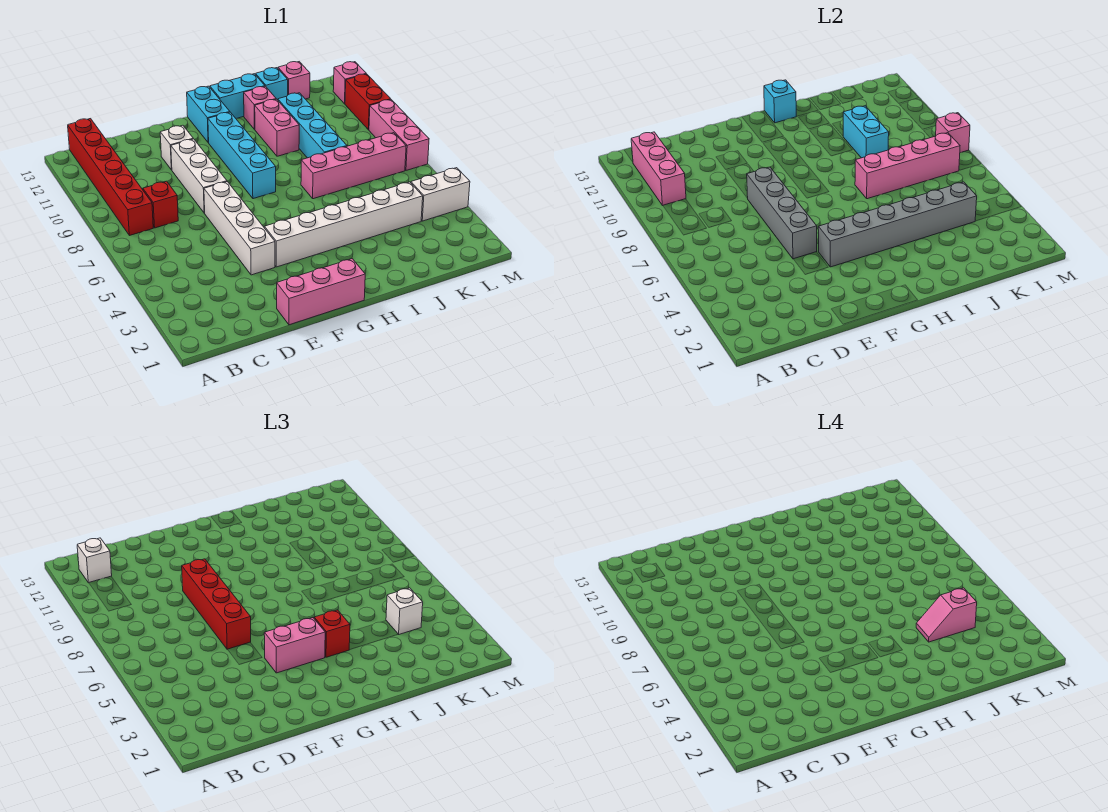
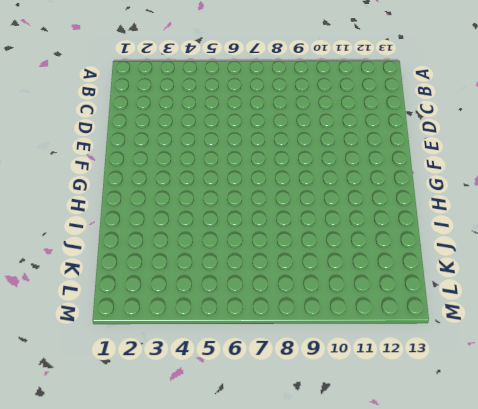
none -> red brick B8:B13 level 1
none -> red brick C8 level 1
none -> pink brick E1:G1 level 1
none -> white brick E4:E7 level 1

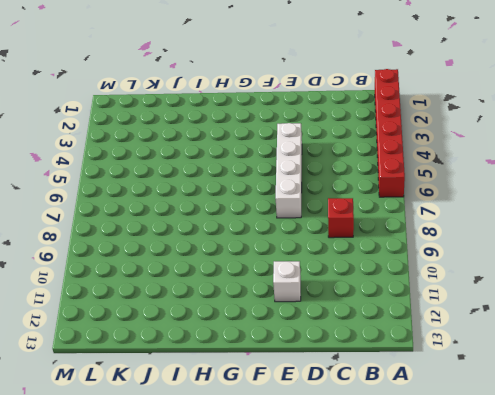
red brick A1:A6 level 1 -> red brick B8:B13 level 1
none -> pink brick E1:G1 level 1
none -> white brick E8:E10 level 1
none -> white brick F4:K4 level 1
none -> cyan brick G8:G11 level 1

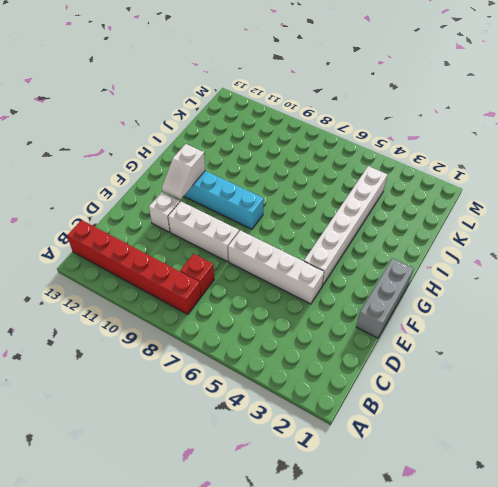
grey brick E1:G1 level 1 -> pink brick E1:G1 level 1
white slope F11:G11 level 2 top G -> none
none -> cyan brick G12:G13 level 1
none -> cyan brick H13:I13 level 1
none -> pink brick I7:L7 level 1
none -> pink brick I10:I11 level 1

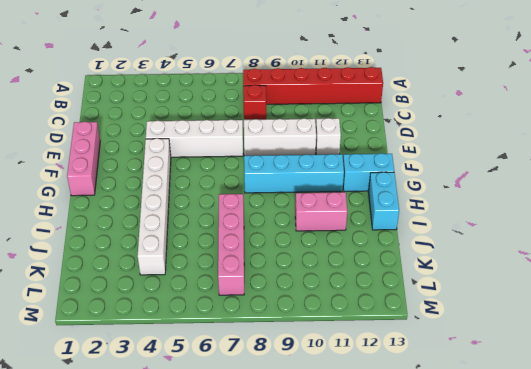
none -> pink brick I12 level 1
none -> cyan brick J8:J11 level 1
none -> cyan brick J13 level 1
none -> pink brick K13 level 1

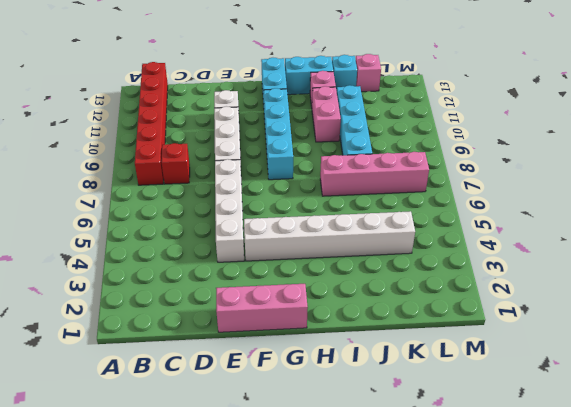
none -> white brick L4:M4 level 1
none -> pink brick M7:M9 level 1
none -> red brick M10:M11 level 1
none -> pink brick M12 level 1

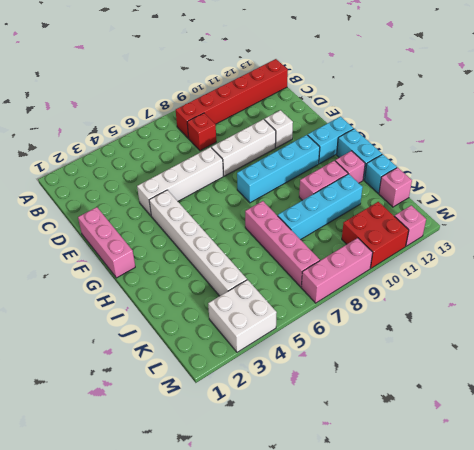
white brick L3:M4 level 1 -> white brick L4:M4 level 1
red brick L10:M11 level 1 -> red brick M10:M11 level 1
none -> pink brick B10:B12 level 2
none -> grey brick E5:E8 level 2
none -> grey brick F4:K4 level 2
none -> cyan brick H13 level 2

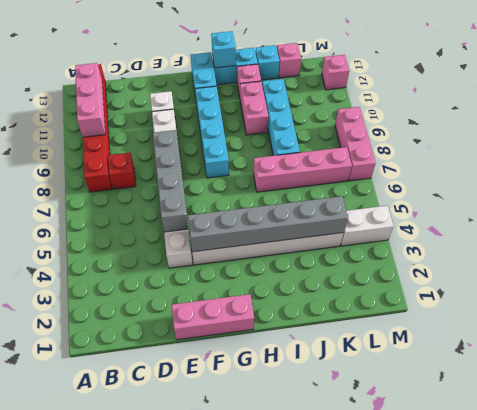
none -> red brick M10:M11 level 1
none -> pink brick I7:L7 level 2
none -> cyan brick J9:J10 level 2
none -> pink brick M8 level 2

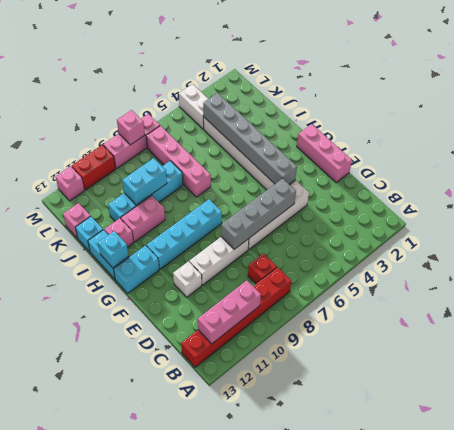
none -> pink brick I7:L7 level 2
none -> white brick B12 level 3
none -> red brick E6:E9 level 3
none -> pink brick F4:G4 level 3

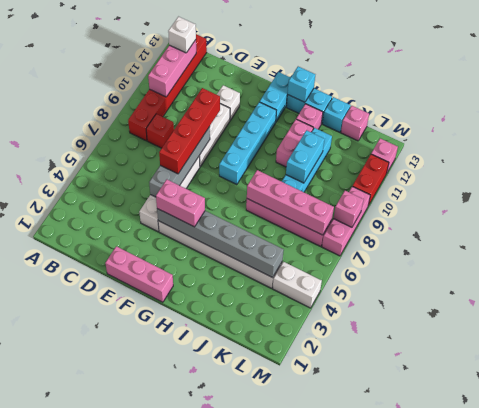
none -> red brick H4 level 3
none -> white brick K4 level 3
none -> pink slope J4:K4 level 4 top K

